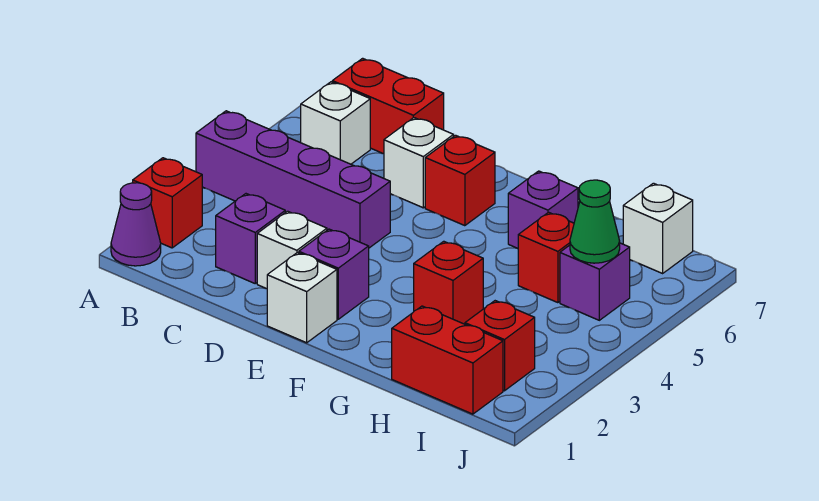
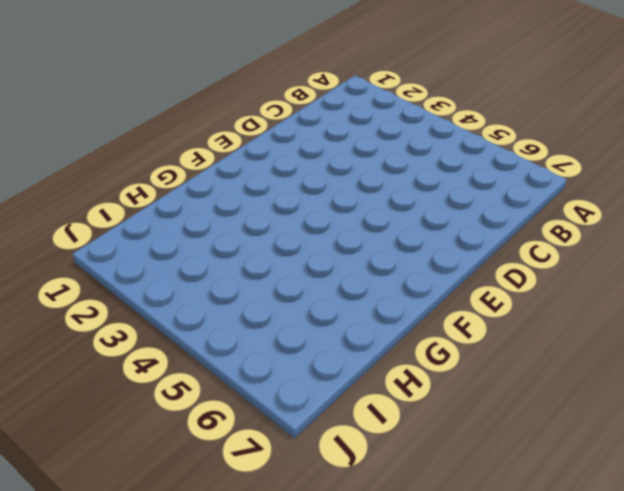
none -> purple cone A1 level 1
none -> red brick A2 level 1
none -> purple brick A4:D4 level 1

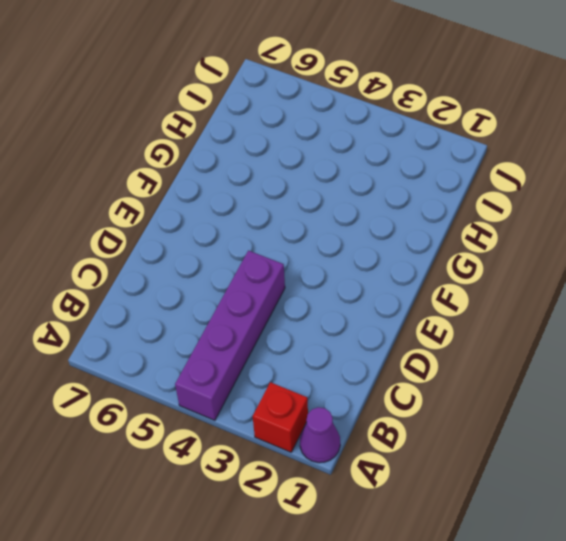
none -> white brick B6 level 1
none -> red brick B7:C7 level 1
none -> purple brick C2 level 1

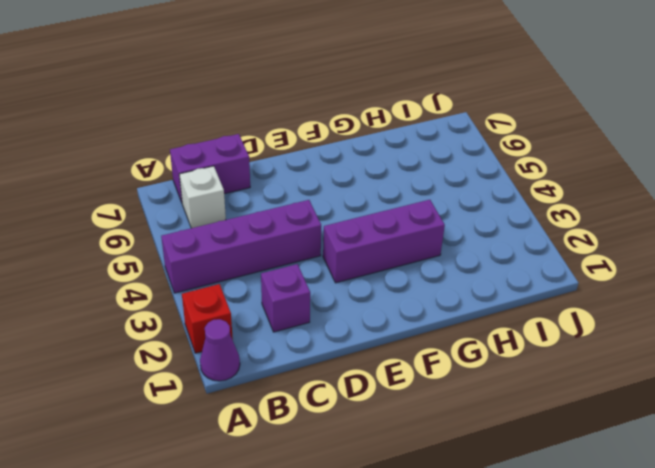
purple brick B7:C7 level 1 -> red brick B7:C7 level 1
purple brick E3:G3 level 1 -> red brick G3 level 1
none -> white brick D2 level 1
none -> white brick D6 level 1
none -> white brick E1 level 1

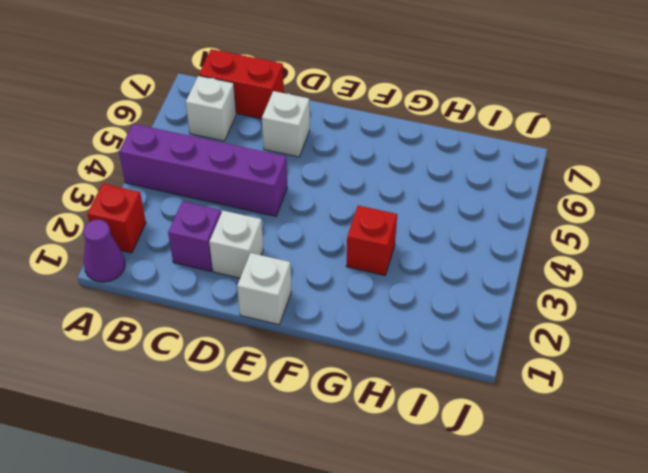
none -> purple brick E2 level 1
none -> red brick E6 level 1
none -> purple brick G6 level 1

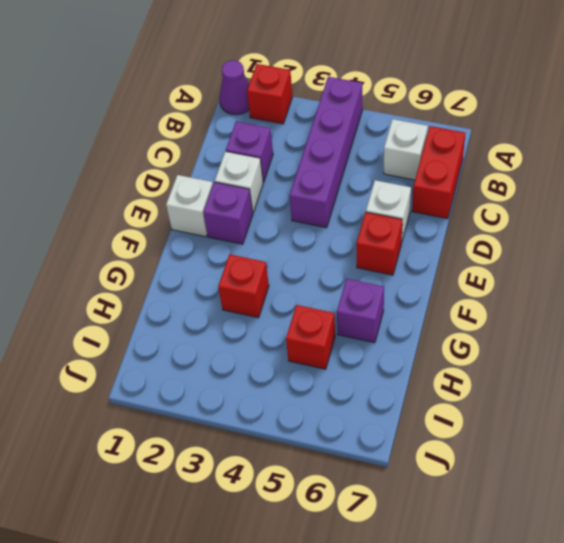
none -> red brick H1:I1 level 1
none -> red brick I2 level 1
none -> purple brick I5 level 1

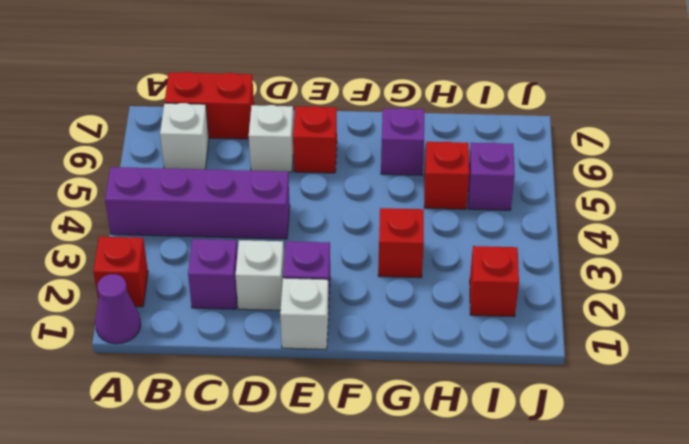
none -> red brick H1:I1 level 1
none -> white brick I7 level 1
none -> green cone I5 level 2

